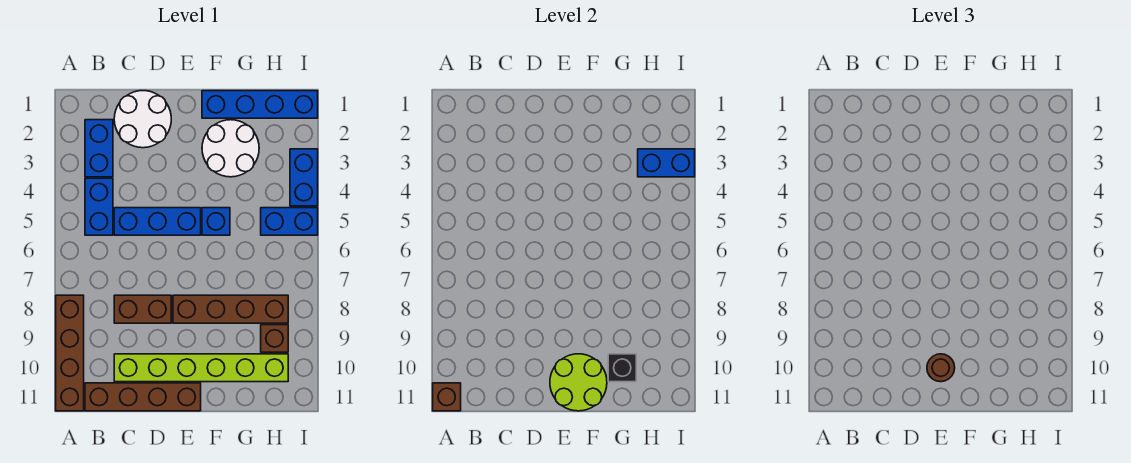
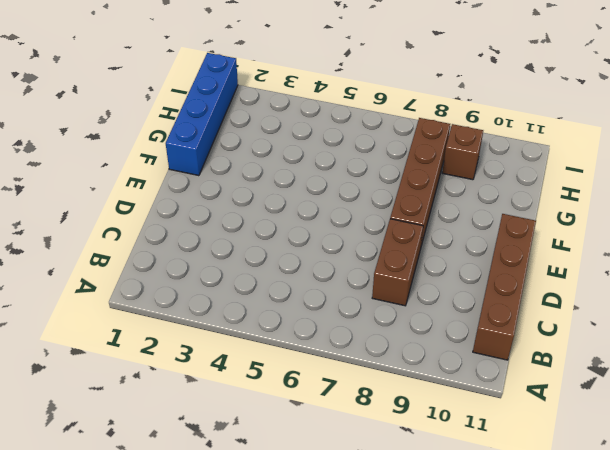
none -> brown brick A8:A11 level 1
none -> blue brick B2:B3 level 1
none -> blue brick B4:B5 level 1

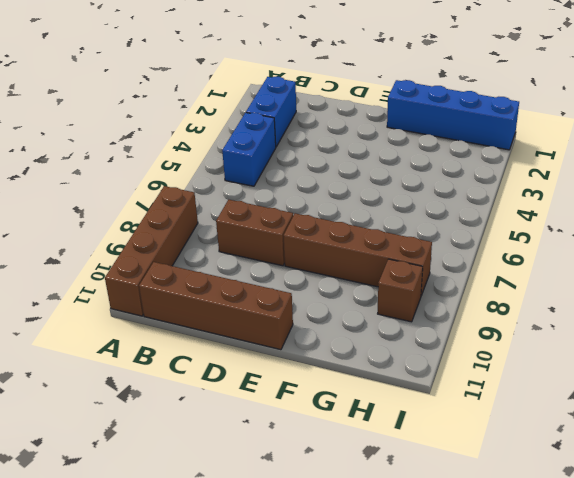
none -> white round brick C1:D2 level 1
none -> blue brick C5:E5 level 1
none -> lime brick C10:H10 level 1

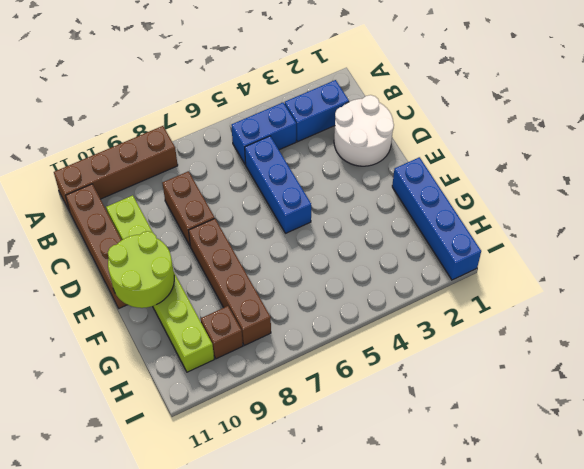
none -> white round brick F2:G3 level 1
none -> blue brick F5 level 1
none -> blue brick H5:I5 level 1

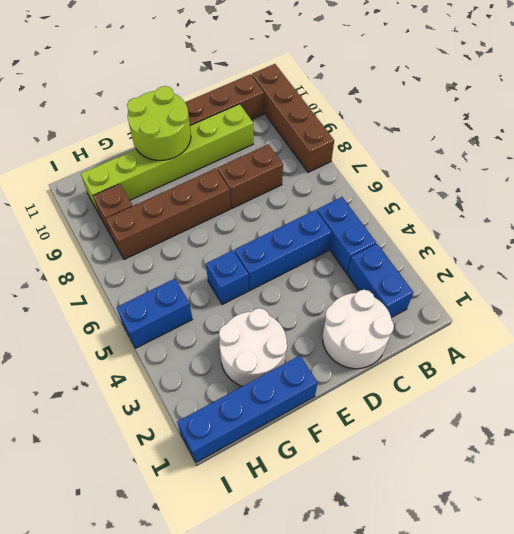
none -> blue brick I3:I4 level 1
none -> brown brick A11 level 2
none -> black brick G10 level 2

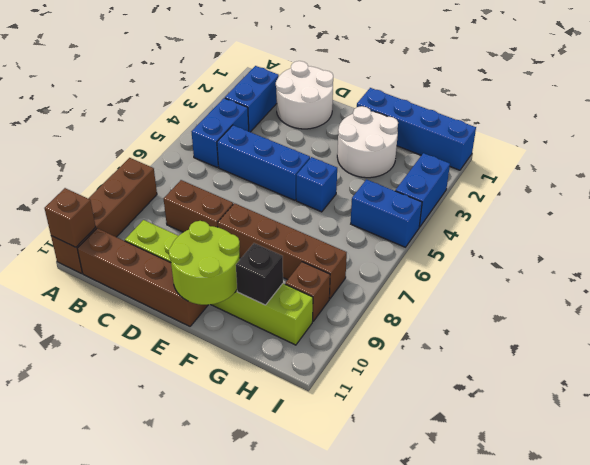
none -> blue brick H3:I3 level 2
none -> brown round brick E10 level 3

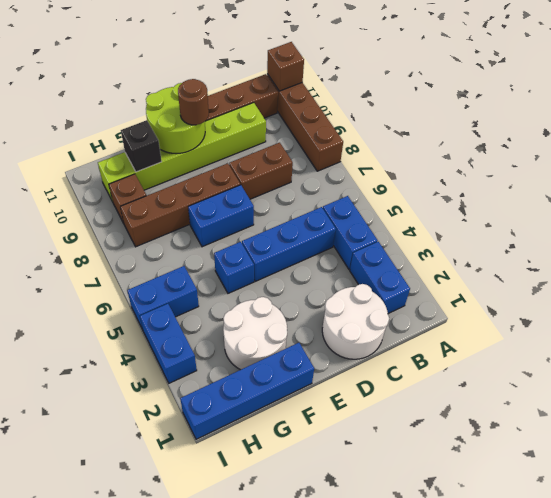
blue brick E7:F7 level 1 -> blue brick H3:I3 level 2

